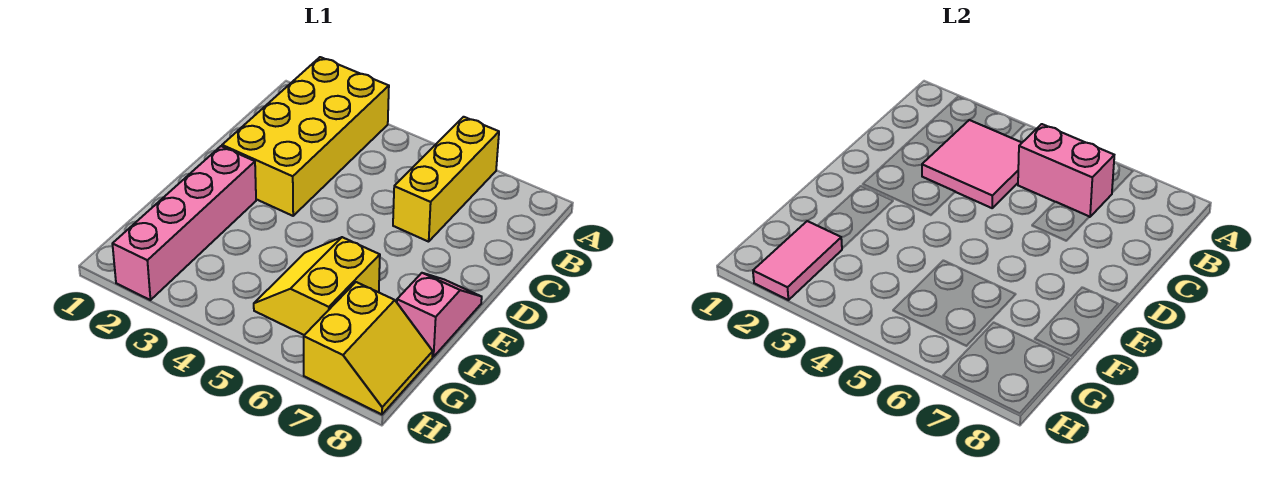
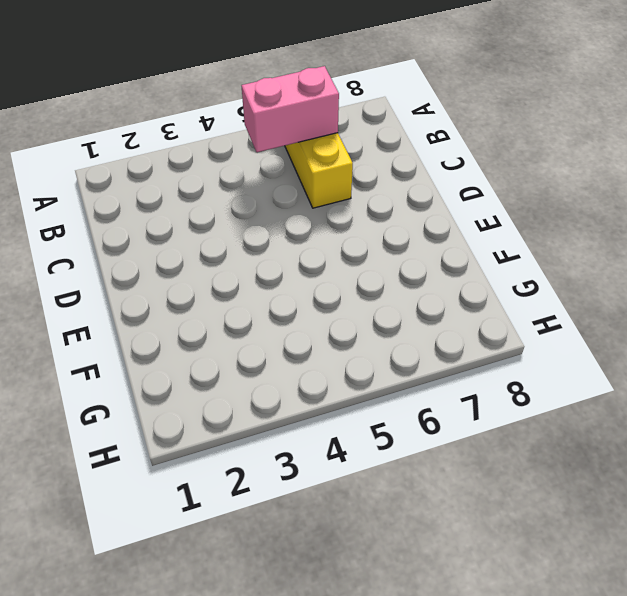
none -> yellow brick A2:D3 level 1
none -> pink brick E2:H2 level 1

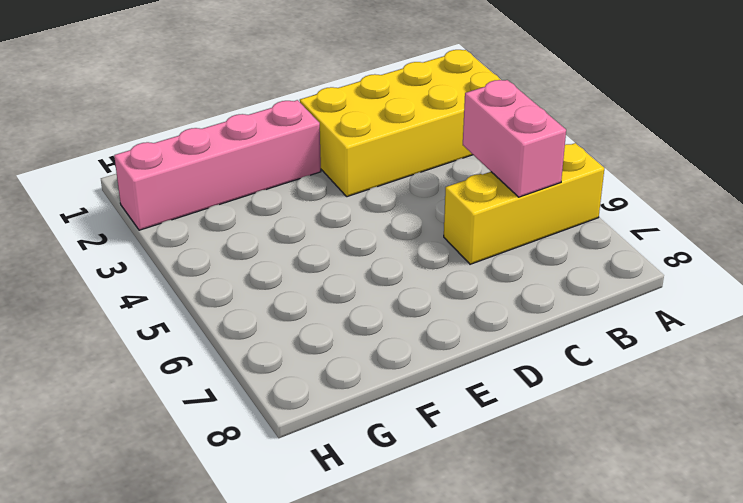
none -> pink slope E8:F8 level 1 top F
none -> yellow slope F5:G6 level 1 top 6

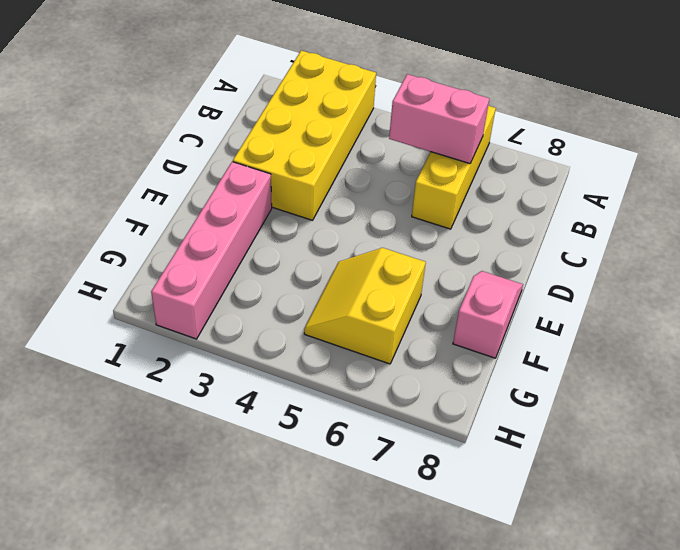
none -> yellow slope G7:H8 level 1 top 7
none -> pink tile B3:C4 level 2

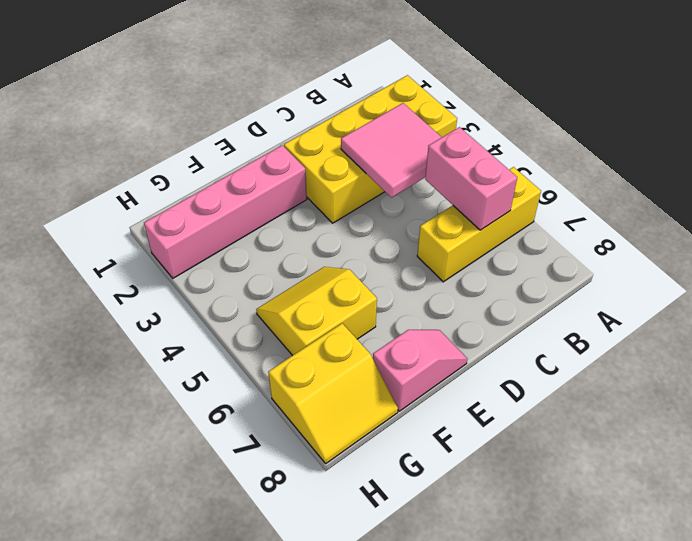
none -> pink tile G2:H2 level 2

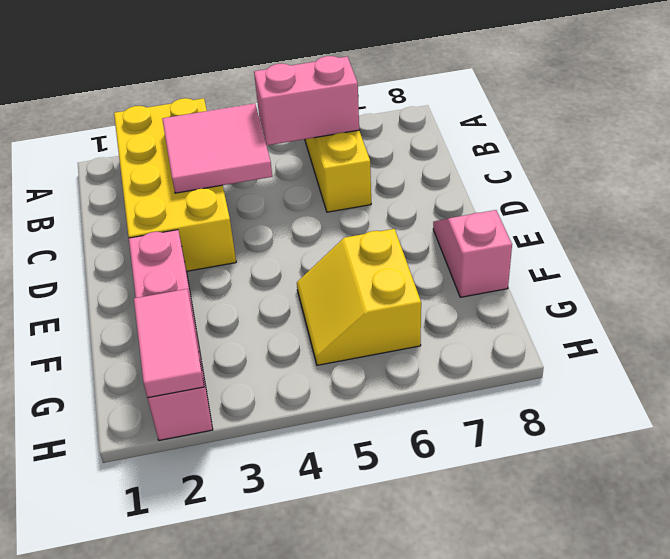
none -> yellow slope G7:H8 level 1 top 7

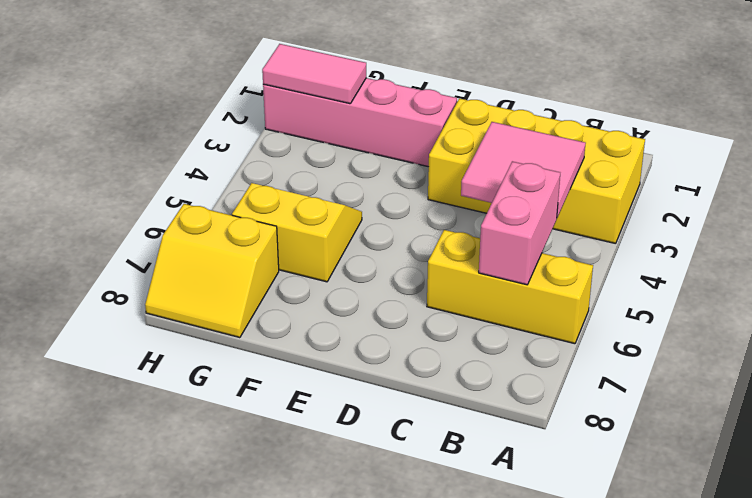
none -> pink slope E8:F8 level 1 top F

